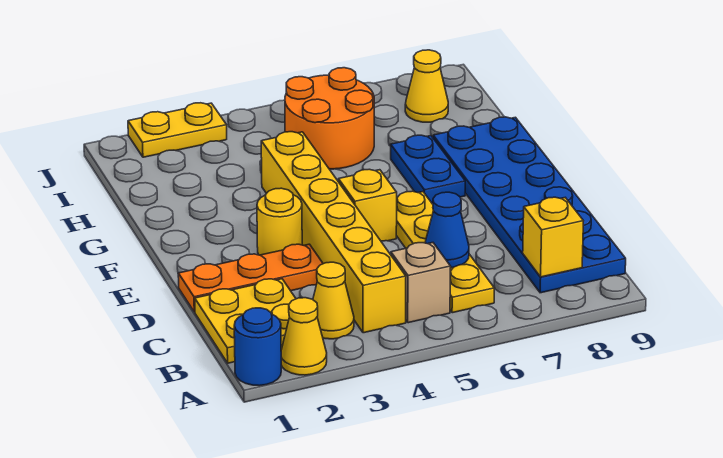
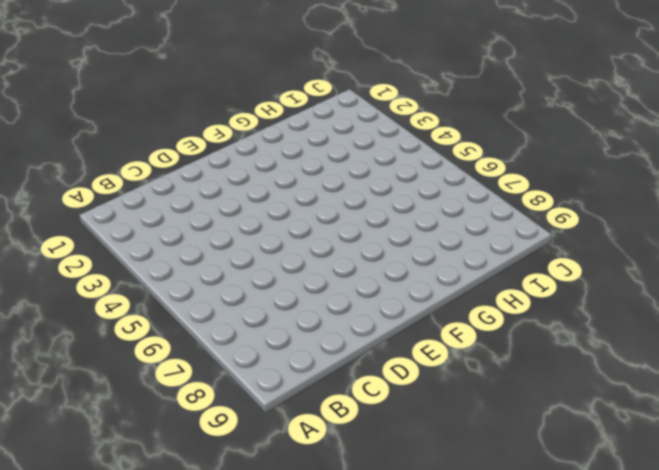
none -> blue round brick A1 level 1
none -> yellow cone A2 level 1
none -> yellow plate B1:C2 level 1

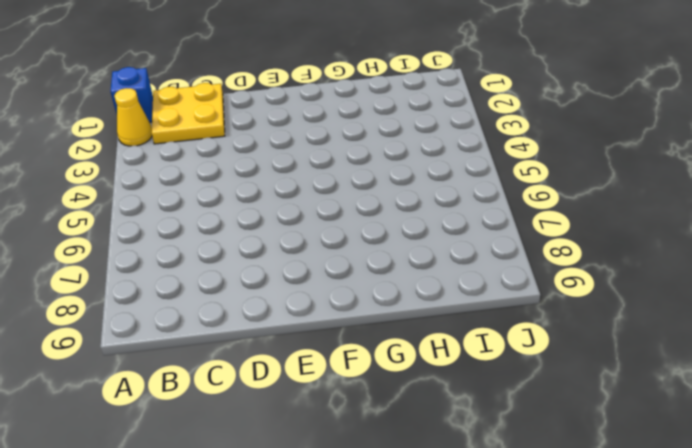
blue brick A1 level 1 -> blue round brick A1 level 1
none -> yellow cone B3 level 1
none -> yellow brick B4:G4 level 1
none -> tan brick B5 level 1

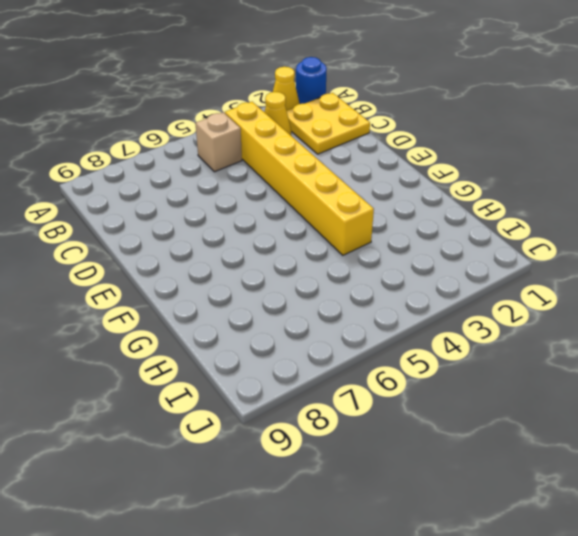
none -> yellow plate B6:E6 level 1
none -> blue plate B8:G9 level 1
none -> orange plate D1:D3 level 1

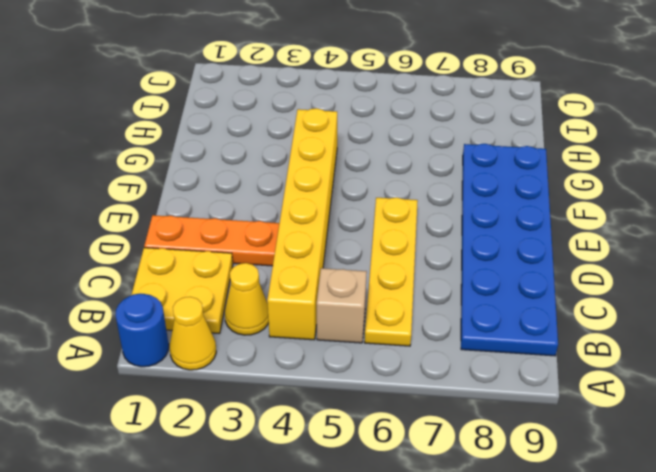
none -> yellow round brick E3 level 1
none -> yellow brick E5 level 1
none -> blue plate F7:G7 level 1

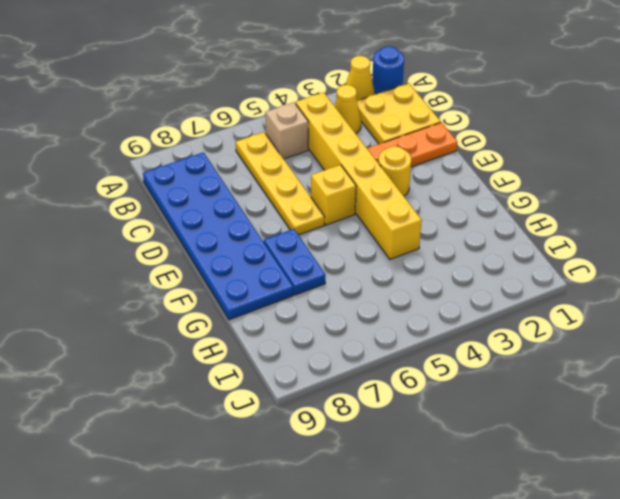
none -> orange round brick H5:I6 level 1
none -> yellow cone I8 level 1
none -> yellow plate J2:J3 level 1

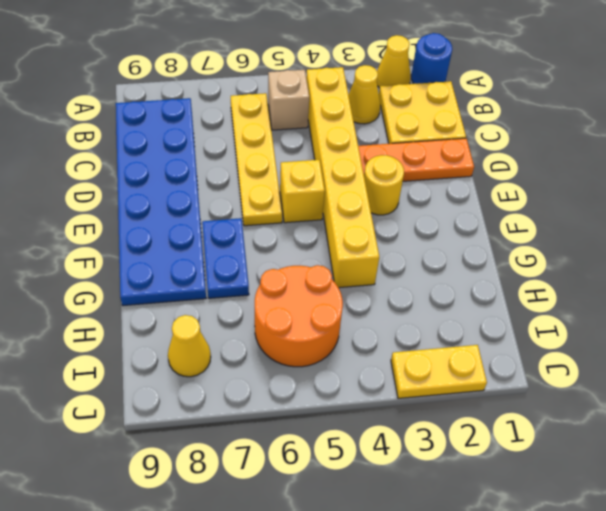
none -> yellow brick B8 level 2
none -> blue cone C6 level 2

